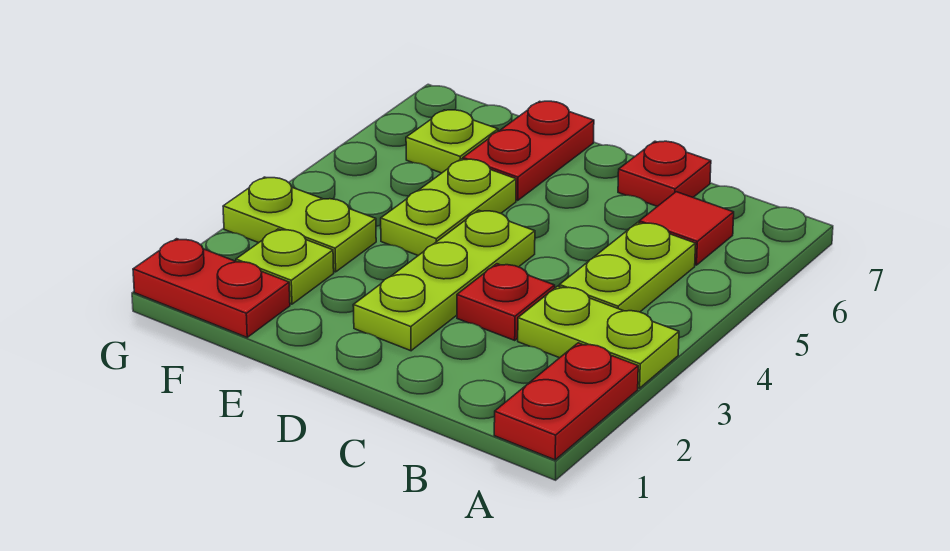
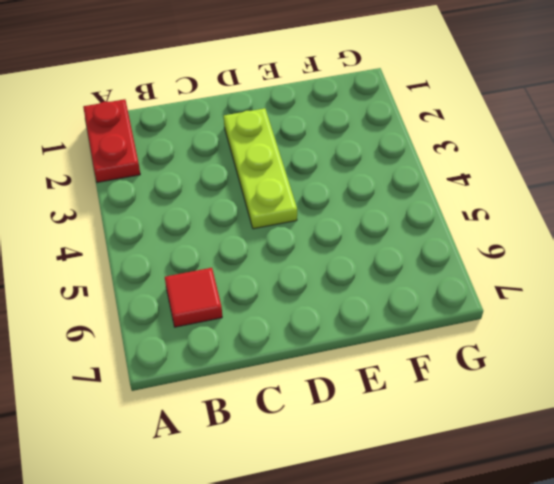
none -> lime plate A3:B3 level 1
none -> lime plate B4:B5 level 1
none -> red plate C3 level 1

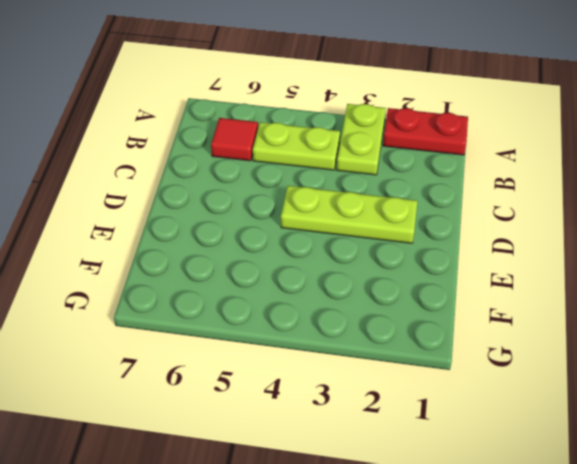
none -> red plate C3 level 1
none -> red plate C7 level 1
none -> lime plate E4:E5 level 1

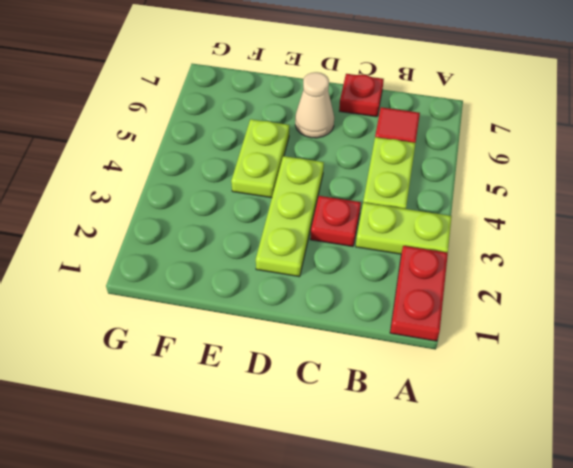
tan cone D6 level 1 -> none
none -> red plate E6:E7 level 1
none -> red plate F1:G1 level 1
none -> lime plate F2 level 1

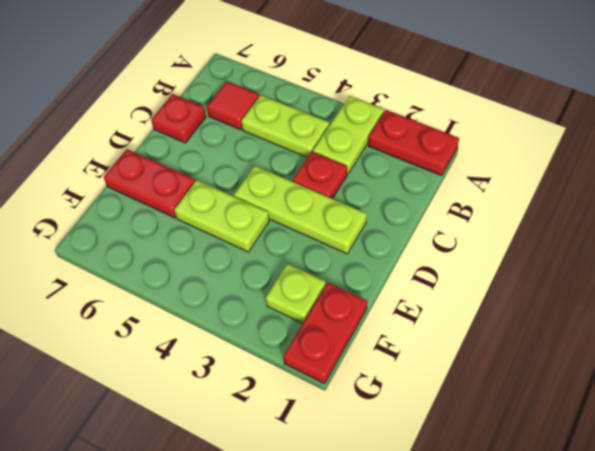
none -> lime plate F3:G3 level 1
none -> lime plate F6 level 1

